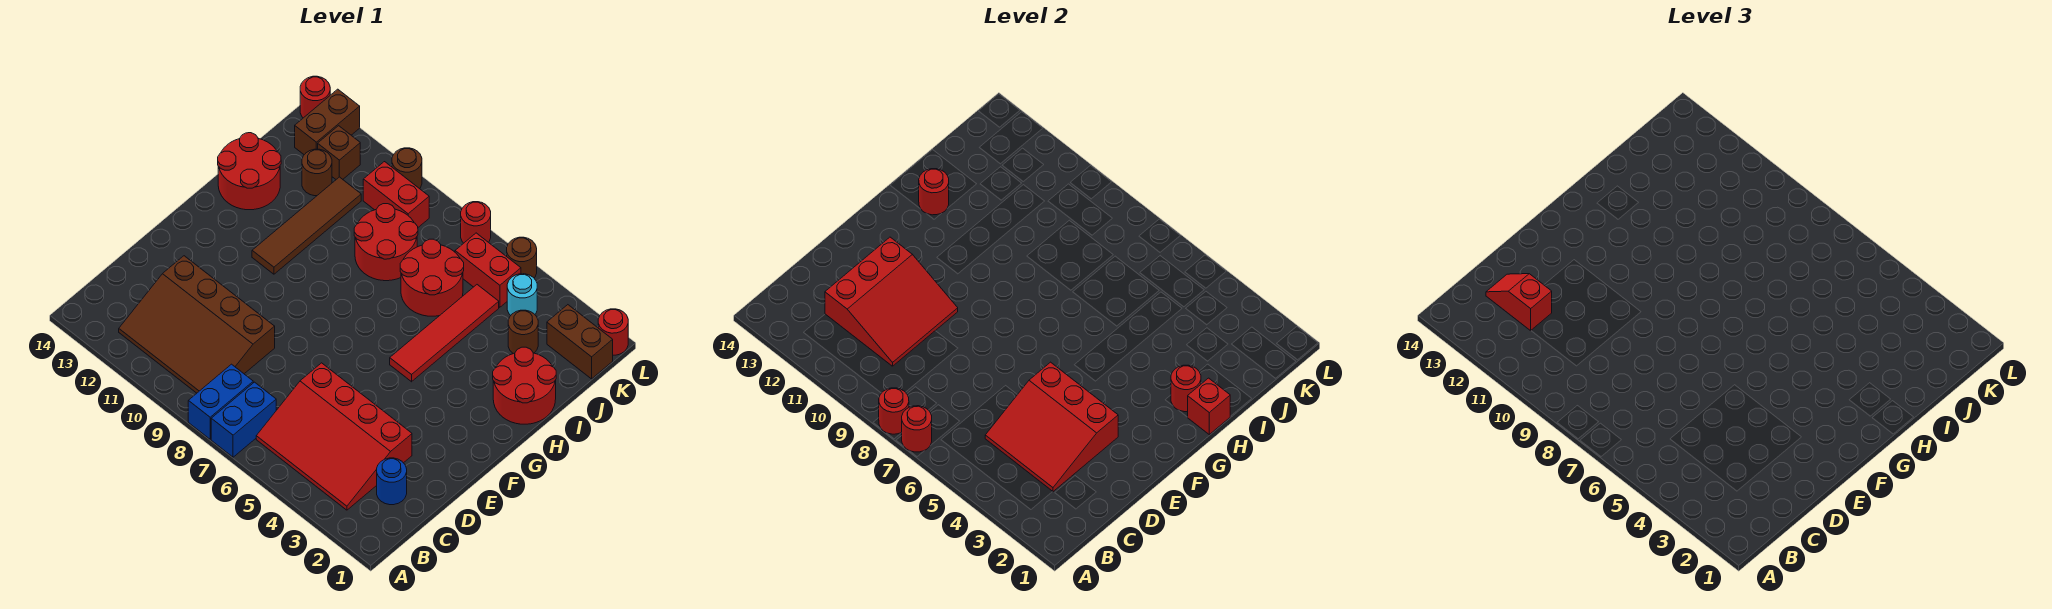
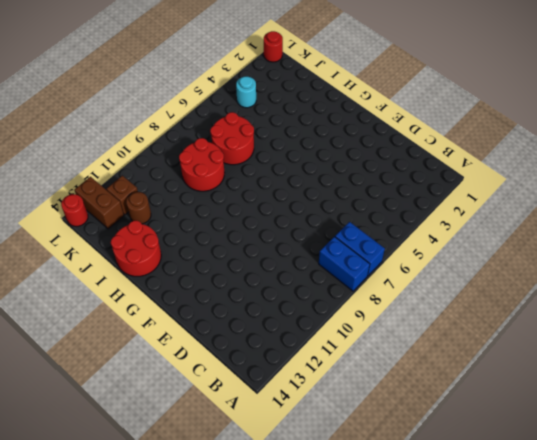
none -> red slope B3:D6 level 1 top D
none -> brown slope B9:D12 level 1 top D
none -> blue round brick C2 level 1
none -> red tile G5:J5 level 1

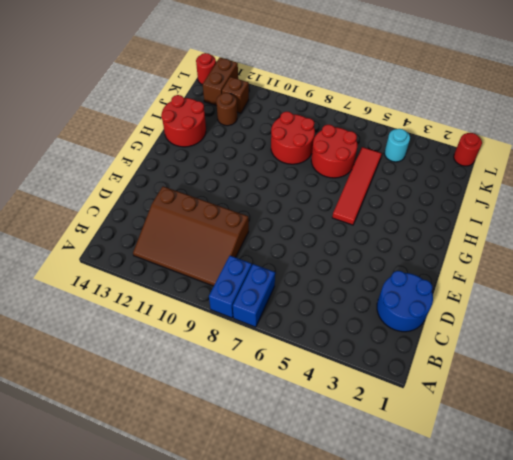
blue round brick C1:D2 level 1 -> blue round brick C2 level 1
none -> red slope B3:D6 level 1 top D
none -> brown tile G11:J11 level 1
none -> red round brick H1:I2 level 1
none -> brown round brick J3 level 1

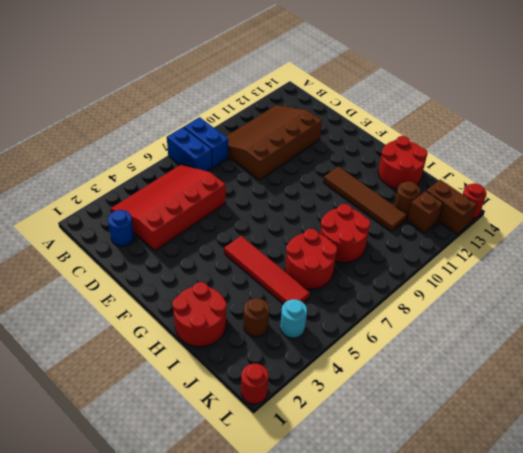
none -> brown brick K1:K2 level 1
none -> red brick K5:K6 level 1
none -> red brick K9:K10 level 1
none -> brown round brick L5 level 1

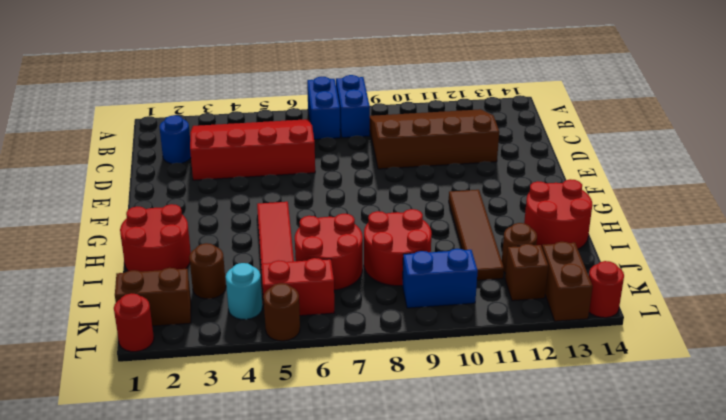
blue brick K9:K10 level 1 -> red brick K9:K10 level 1
none -> red round brick L7 level 1
none -> brown round brick L10 level 1
none -> red round brick A7 level 2
none -> red round brick A8 level 2

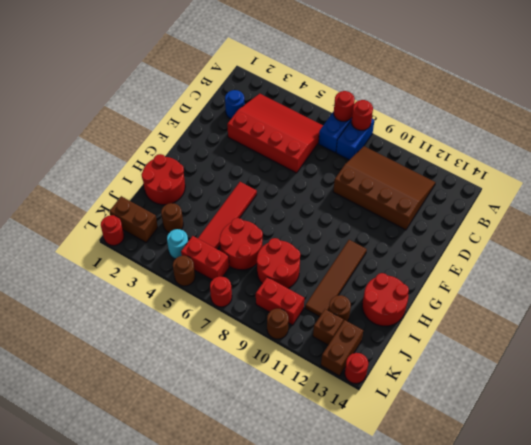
none -> red slope C3:E5 level 2 top E
none -> red slope C10:E12 level 2 top 12
none -> red brick H1 level 2
none -> red round brick H2 level 2

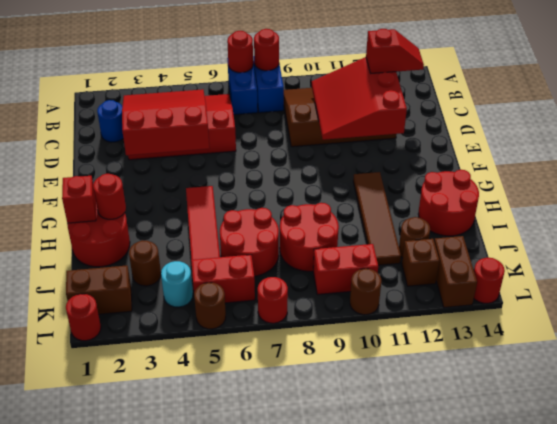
none -> red round brick H13 level 2

